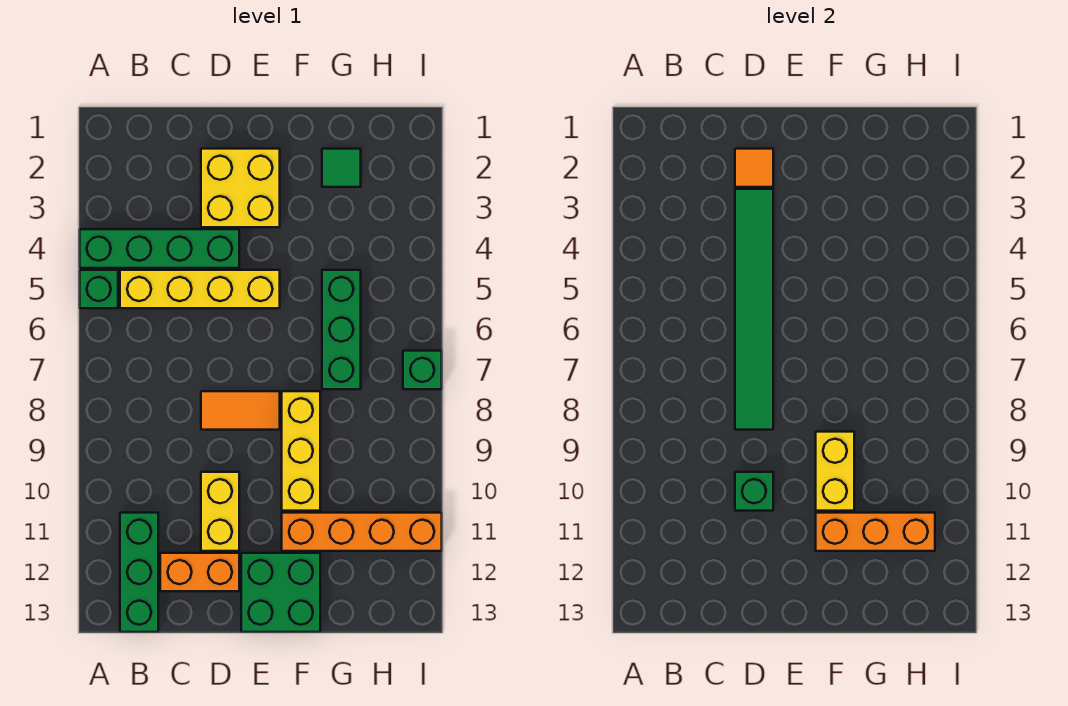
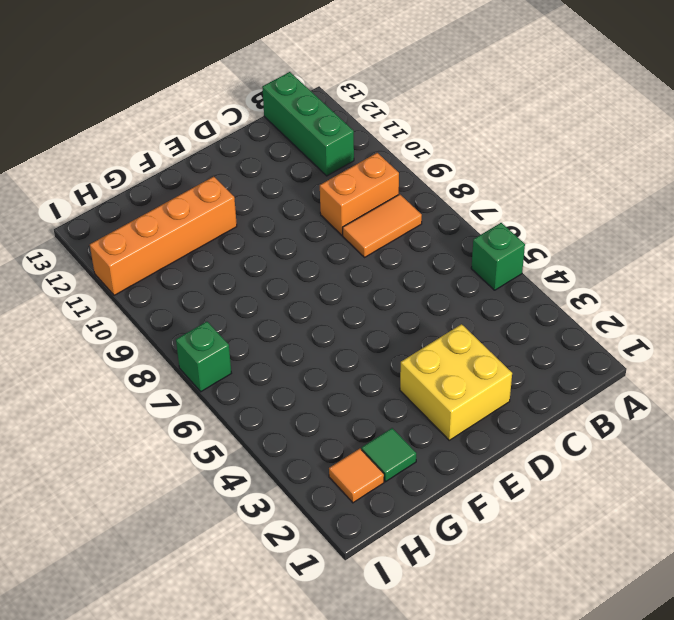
orange tile B8:C8 level 1 -> orange tile D8:E8 level 1
orange brick B9:C9 level 1 -> orange brick C12:D12 level 1
orange tile H2 level 1 -> orange tile D2 level 2
none -> green brick A4:D4 level 1
none -> yellow brick B5:E5 level 1
none -> yellow brick D10:D11 level 1

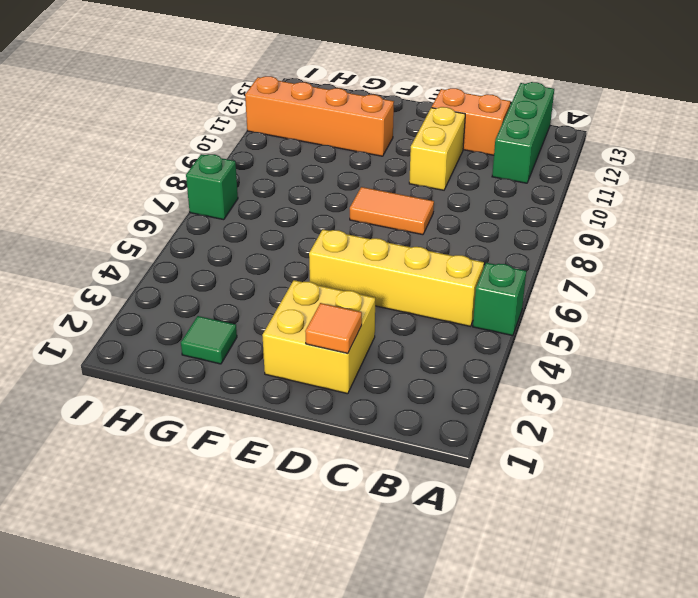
none -> green brick A4:D4 level 1
none -> green brick E12:F13 level 1
none -> yellow brick F8:F10 level 1

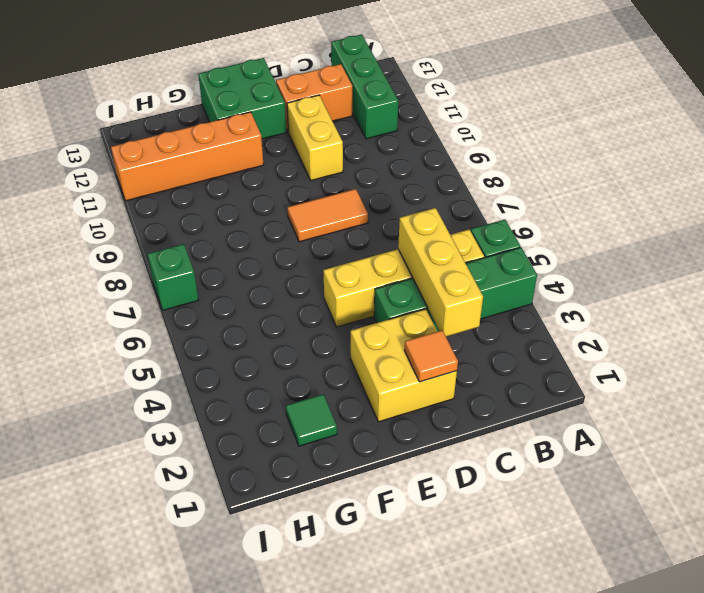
yellow brick C3:C5 level 2 -> yellow brick F8:F10 level 1
none -> green brick G5:G7 level 1
none -> green tile D3:D8 level 2
none -> green brick D10 level 2

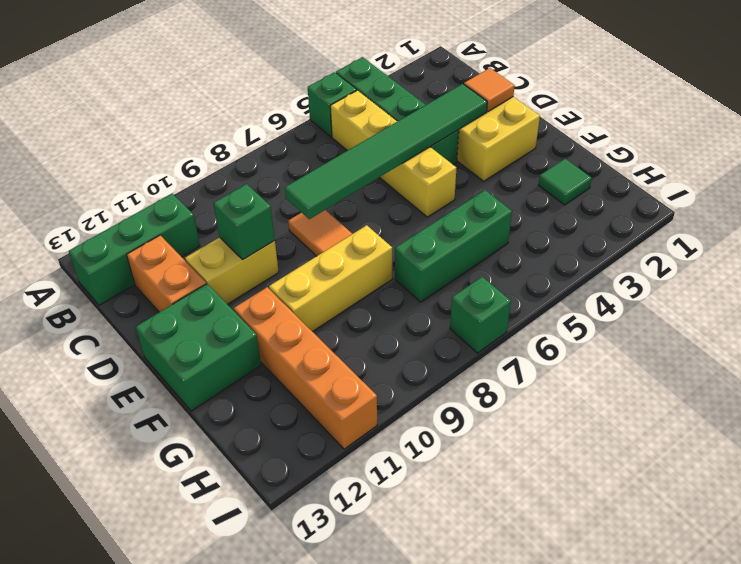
none -> yellow brick F9:F10 level 2
none -> orange brick F11:H11 level 2

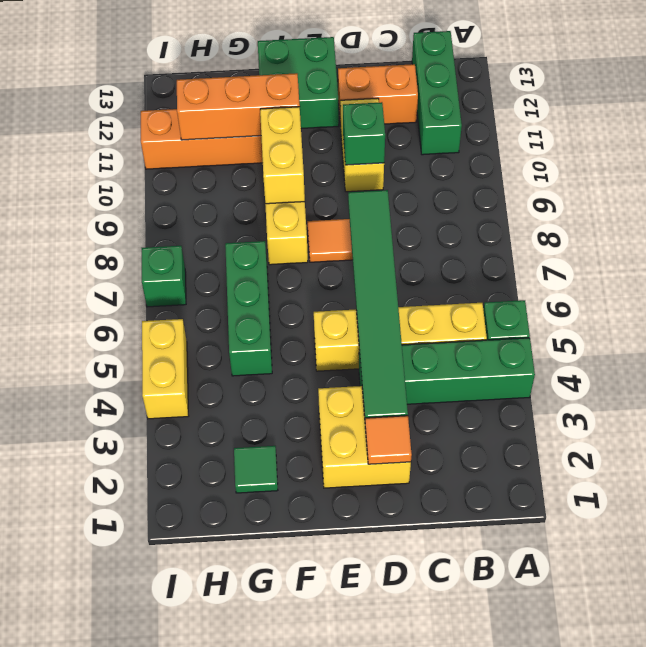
yellow brick I4:I5 level 1 -> none

